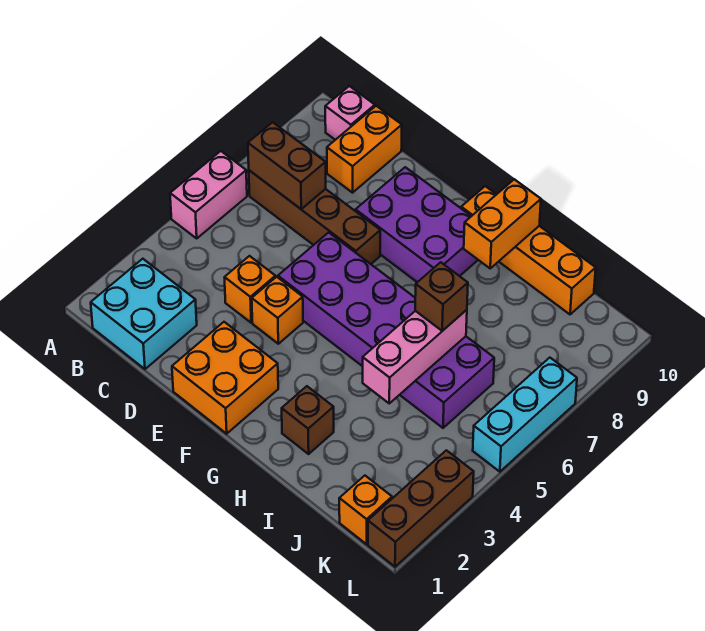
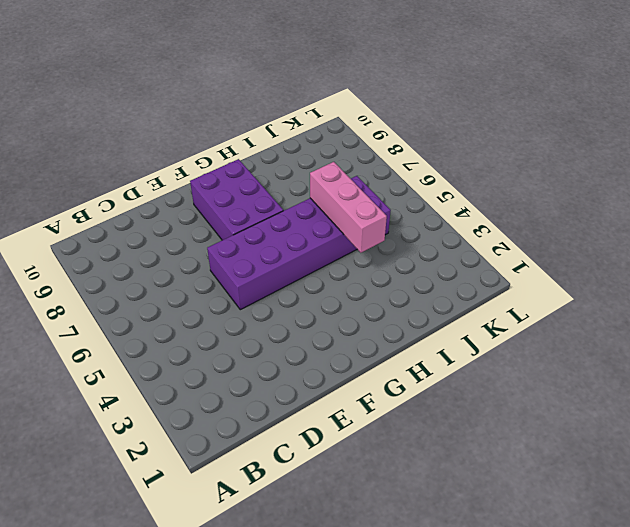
purple brick F7:G9 level 1 -> purple brick E8:G9 level 1
none -> pink brick A5:A6 level 1
none -> cyan brick B1:C2 level 1
none -> brown brick B7:E7 level 1

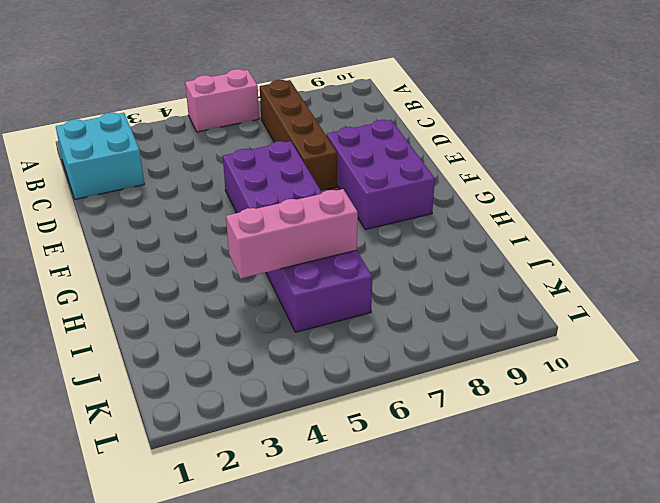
none -> pink brick B10 level 1
none -> orange brick C9:C10 level 1
none -> orange brick D4 level 1

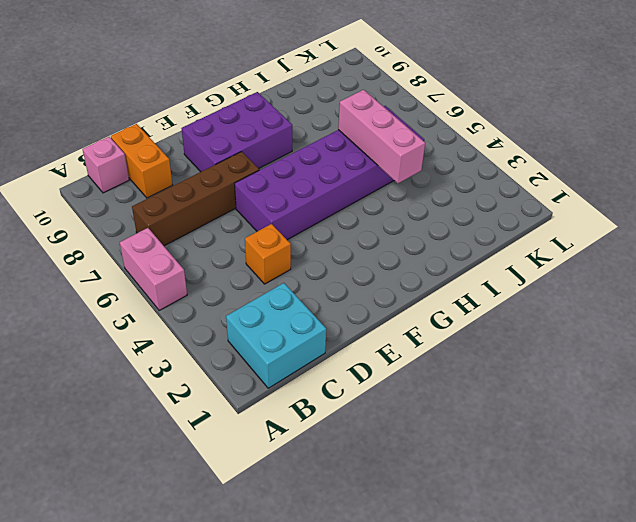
none -> orange brick E1:F2 level 1
none -> orange brick E4 level 1
none -> orange brick G10:J10 level 1

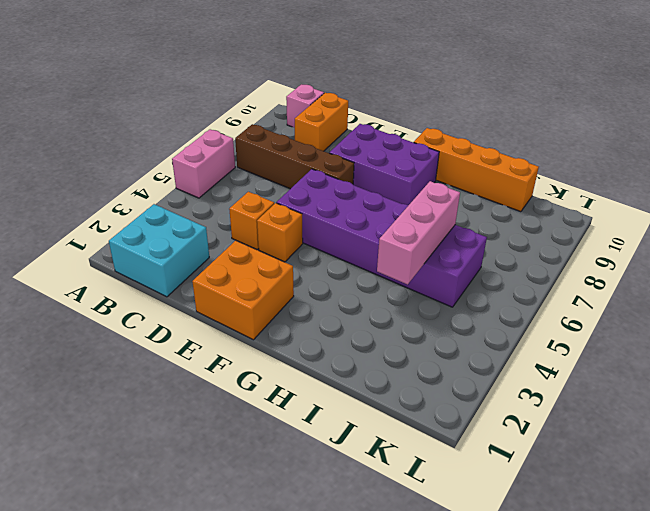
none -> brown brick H2 level 1
none -> orange brick K1 level 1
none -> brown brick L1:L3 level 1

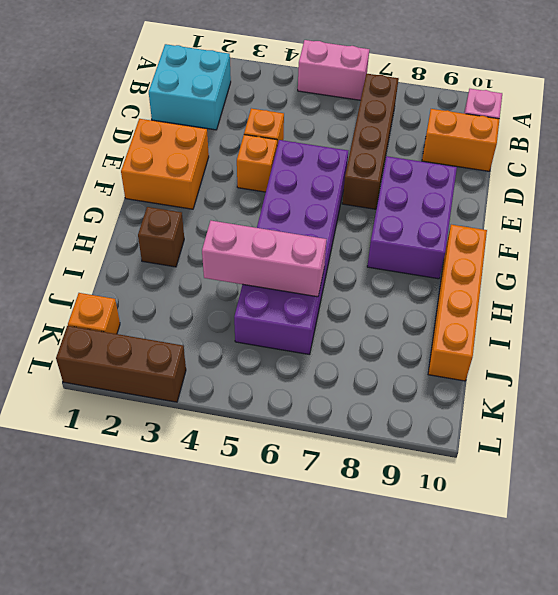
none -> cyan brick L5:L7 level 1
none -> brown brick B7:C7 level 2
none -> orange brick H9:H10 level 2

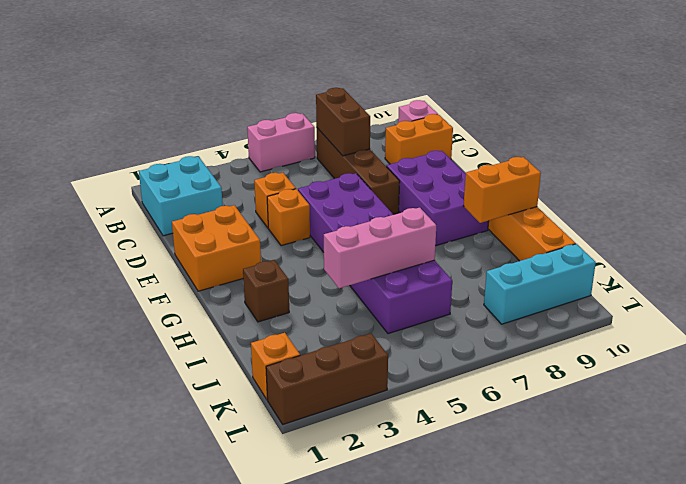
cyan brick K8:K10 level 1 -> cyan brick L5:L7 level 1
none -> brown brick I6 level 3

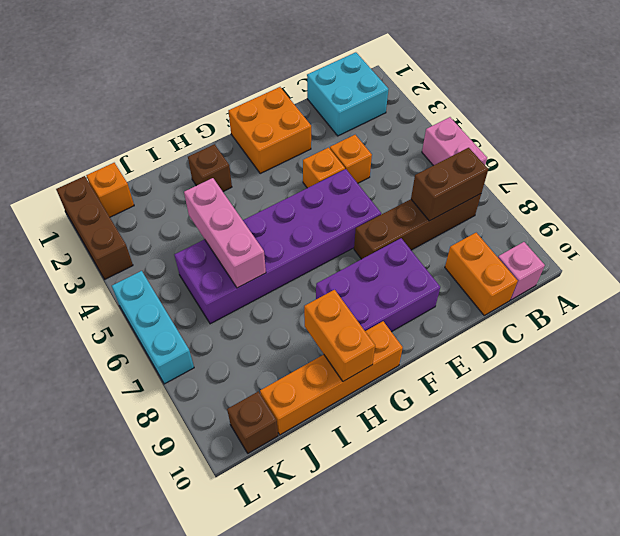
brown brick K10 level 1 -> brown brick I6 level 3

